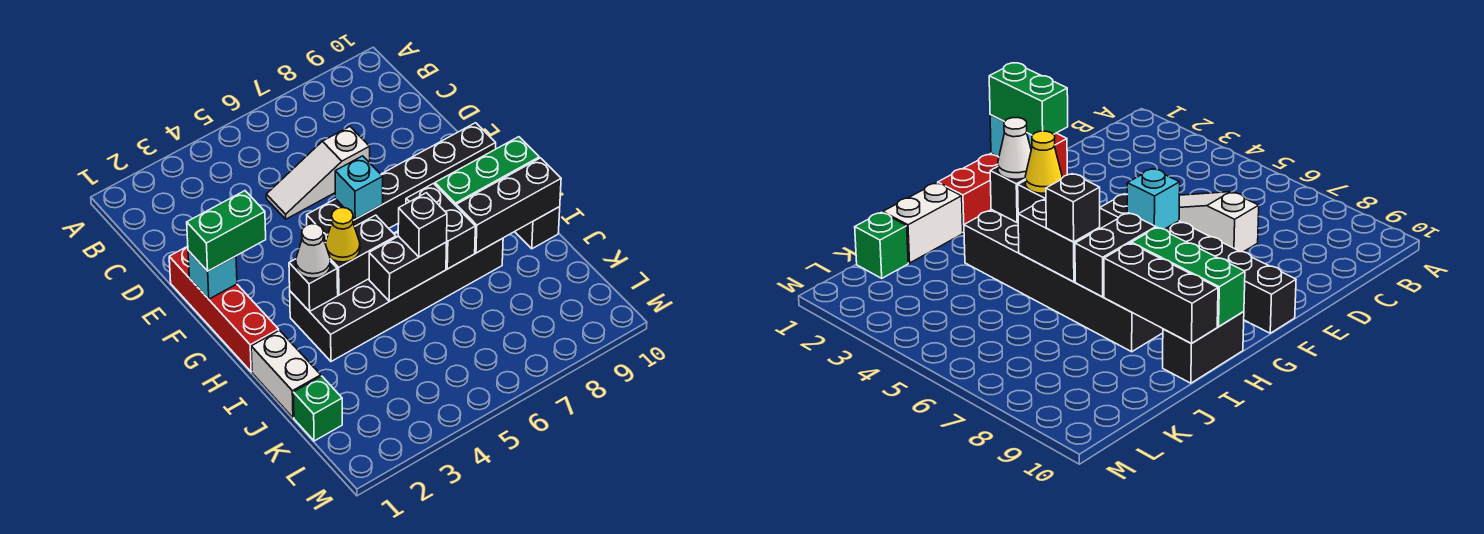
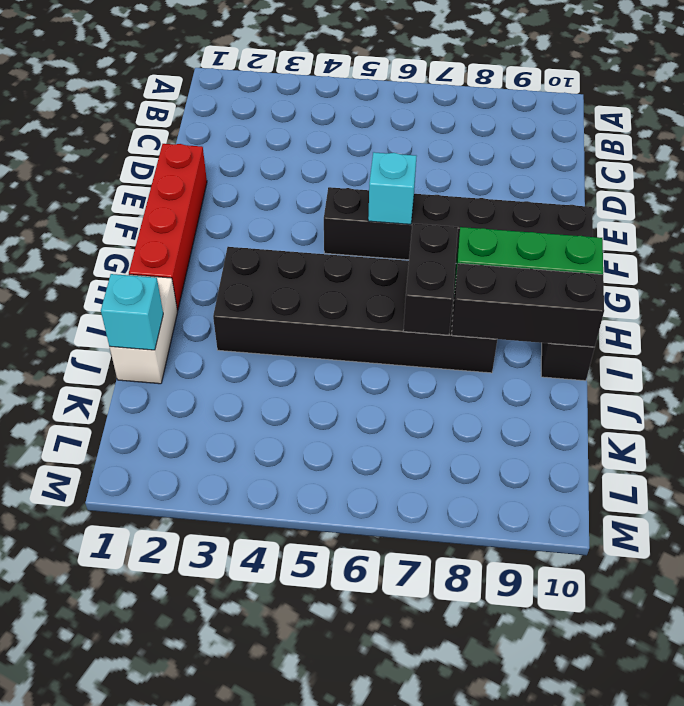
cyan brick J1 level 2 -> cyan brick F1 level 2
none -> white slope D5:D7 level 1 top 7
none -> green brick K1 level 1
none -> black brick H3 level 2

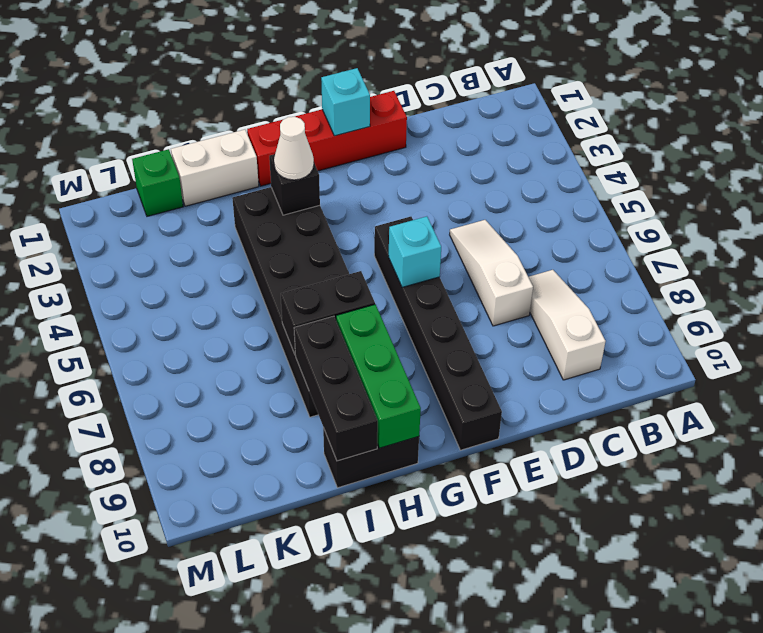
white slope C7:C9 level 1 top 9 -> none
none -> black brick H4:H5 level 2
none -> black brick I5:I6 level 2
none -> green brick F1:F2 level 3

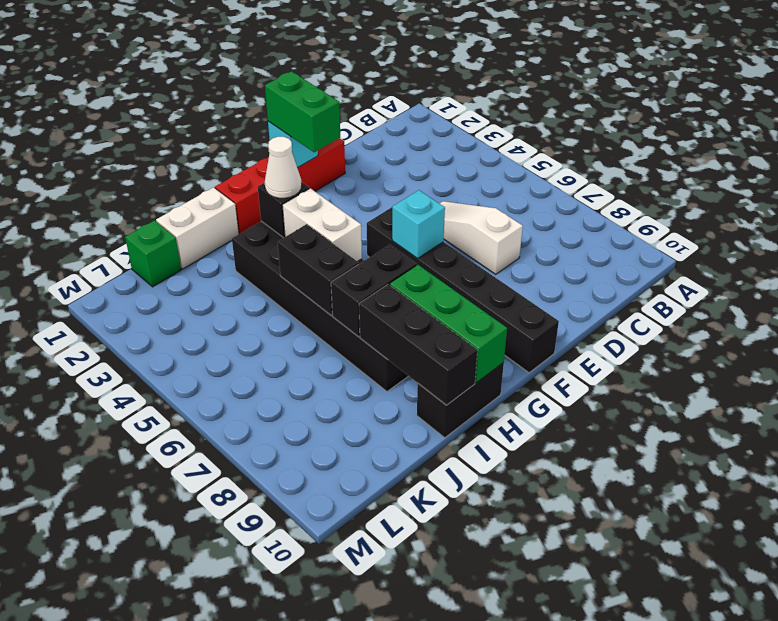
white brick H4:H5 level 2 -> black brick H4:H5 level 2
none -> yellow cone H4 level 3
none -> black brick I6 level 3

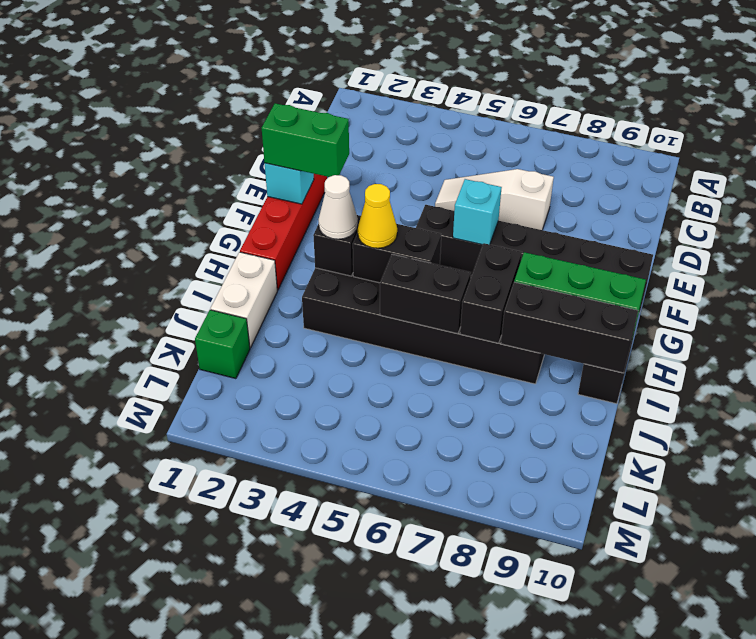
none -> black brick I6 level 3

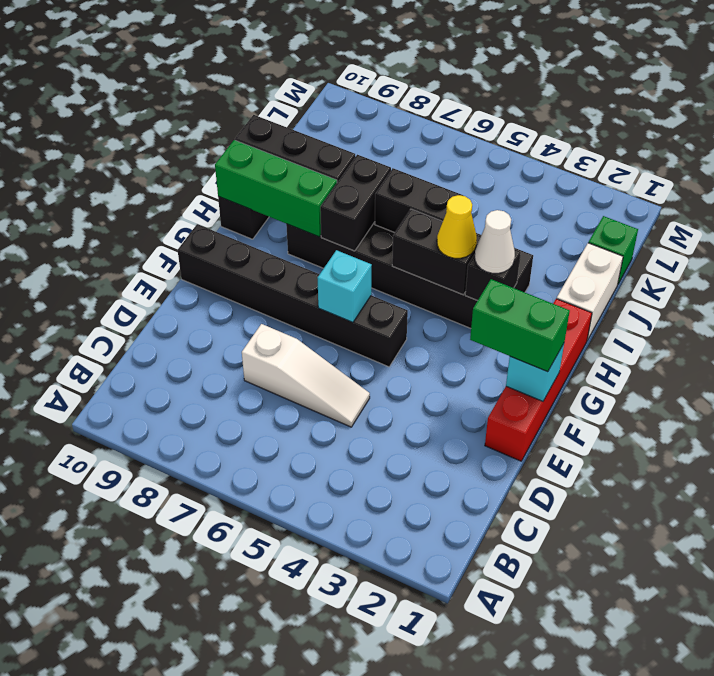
none -> black brick I6 level 3

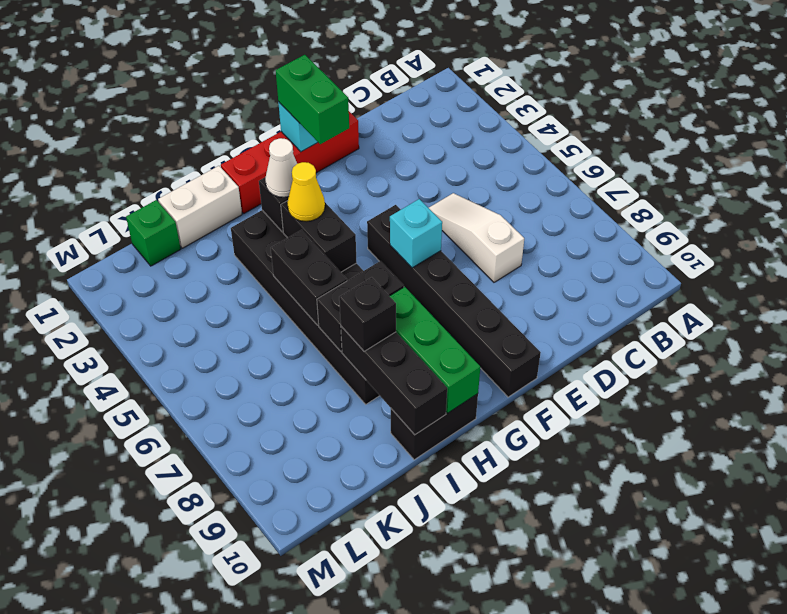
black brick I8 level 3 -> black brick I6 level 3

